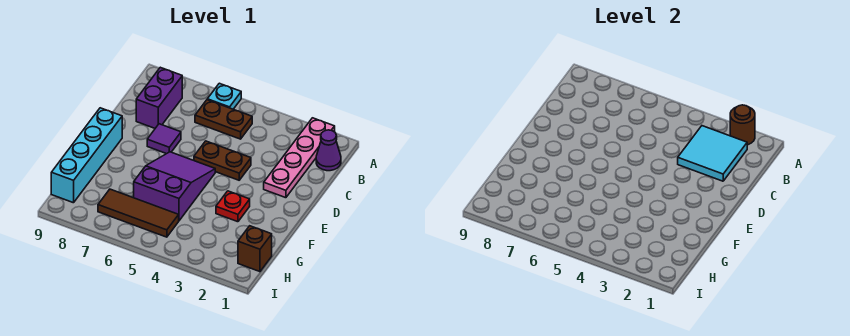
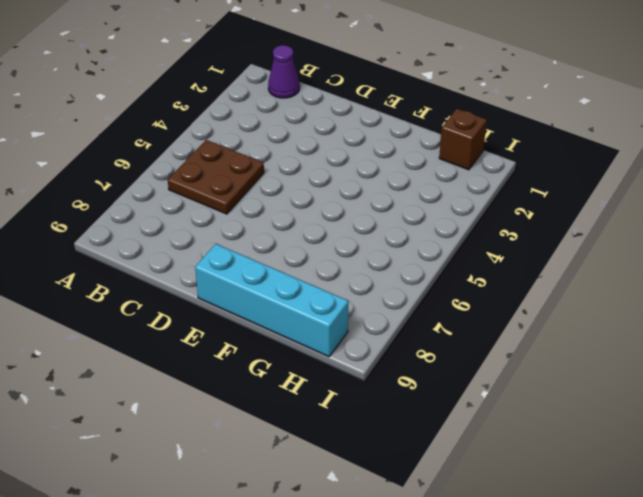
brown plate B5:C6 level 1 -> brown plate B5:B6 level 1
none -> pink plate A2:D2 level 1
none -> cyan plate A6 level 1
none -> purple brick B8:C8 level 1

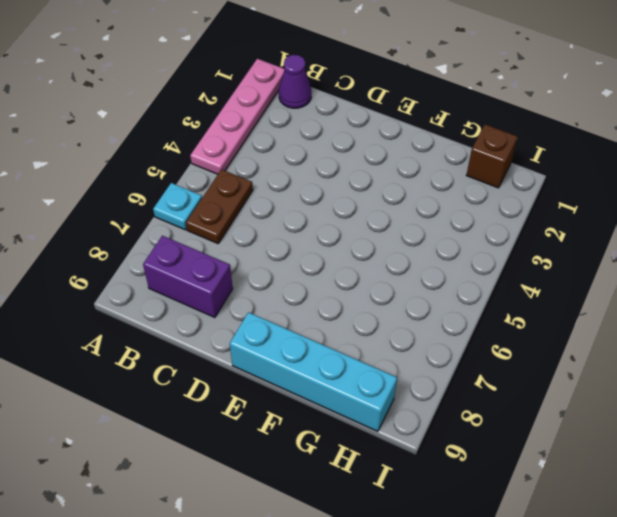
pink plate A1:A4 level 1 -> pink plate A2:D2 level 1
none -> brown plate D4:D5 level 1
none -> purple tile D7 level 1
none -> purple slope E5:G6 level 1 top G

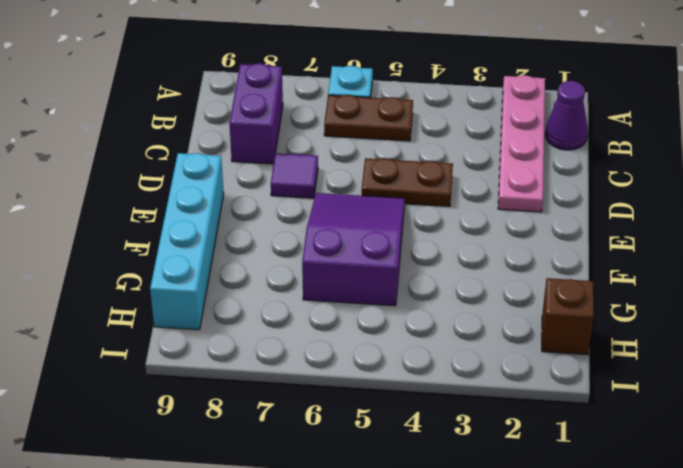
none -> red plate F3 level 1
none -> brown tile H5:H7 level 1
none -> brown round brick A2 level 2

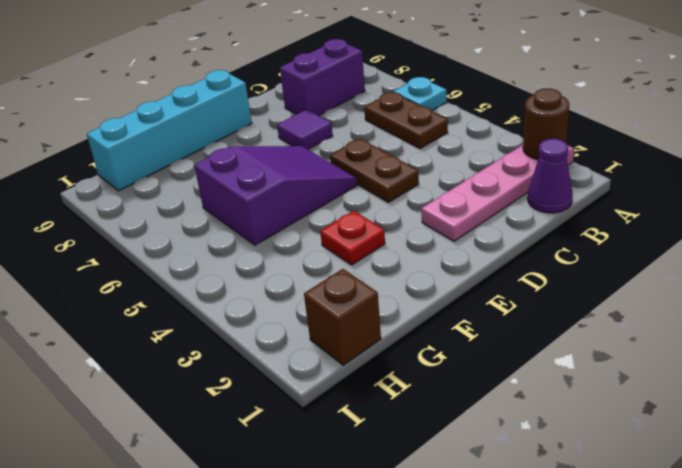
none -> brown tile H5:H7 level 1
none -> cyan tile B2:C3 level 2

